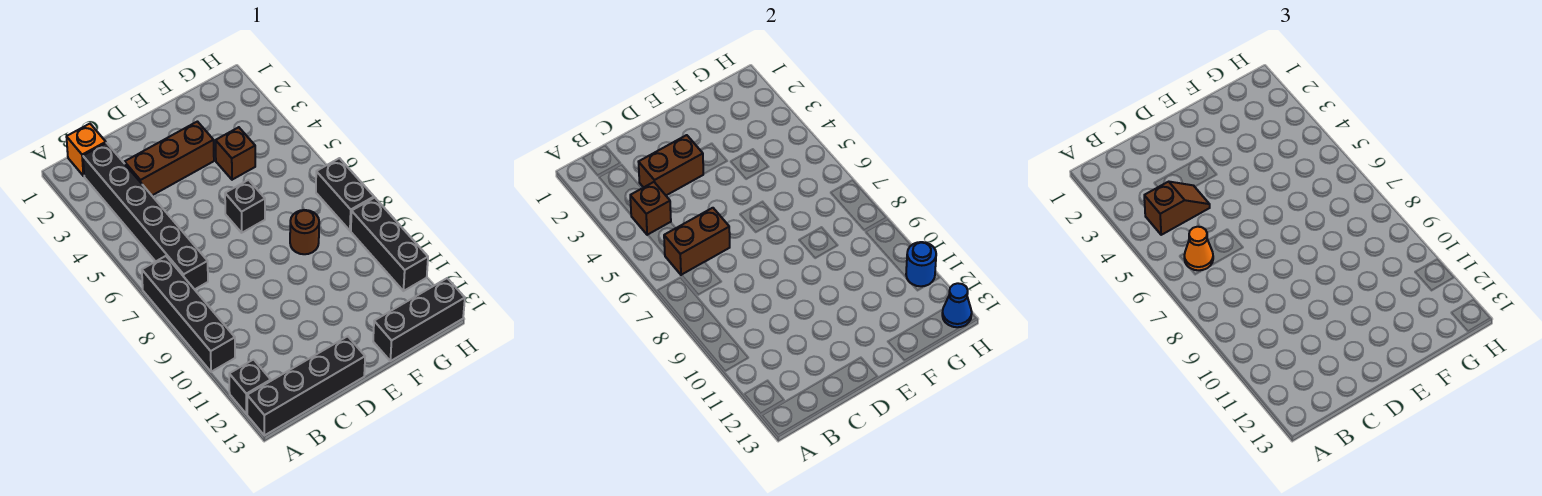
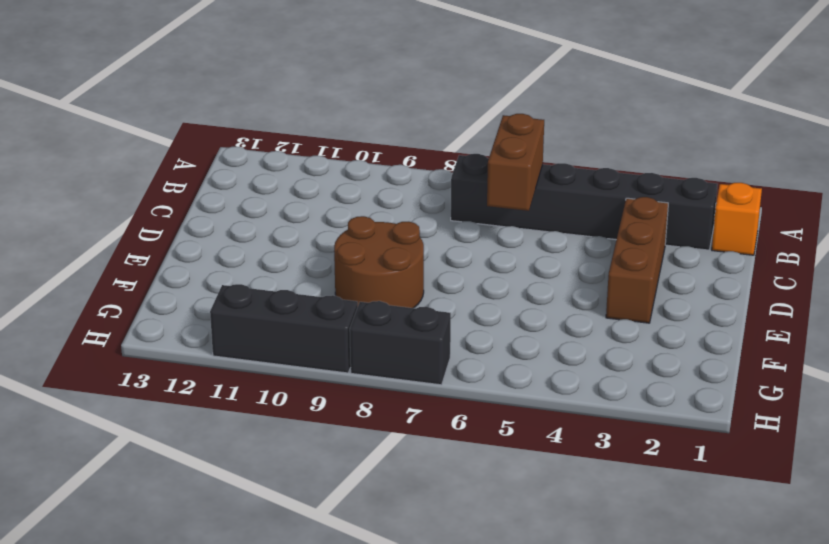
brown round brick E8:F9 level 1 -> brown round brick F8 level 1
none -> black brick A7:A10 level 1
none -> black brick A12 level 1
none -> black brick A13:D13 level 1

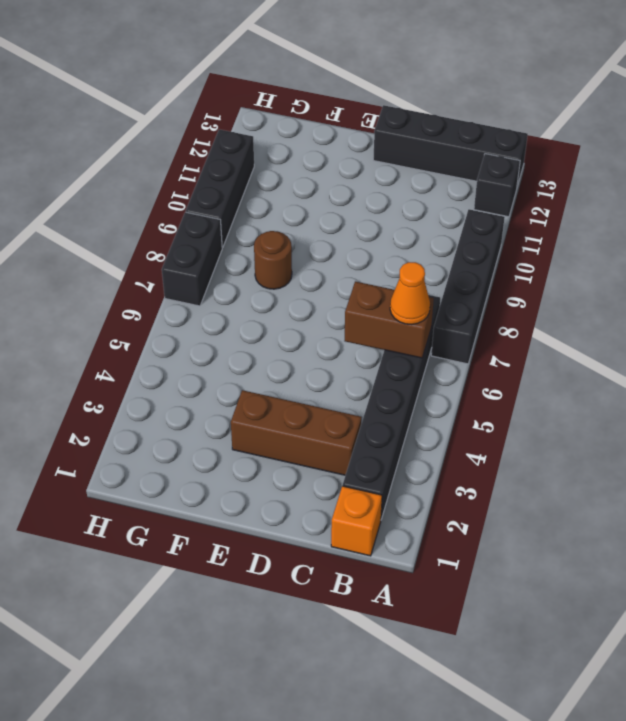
none -> black brick E6 level 1
none -> brown brick F4 level 1
none -> black brick F13:H13 level 1

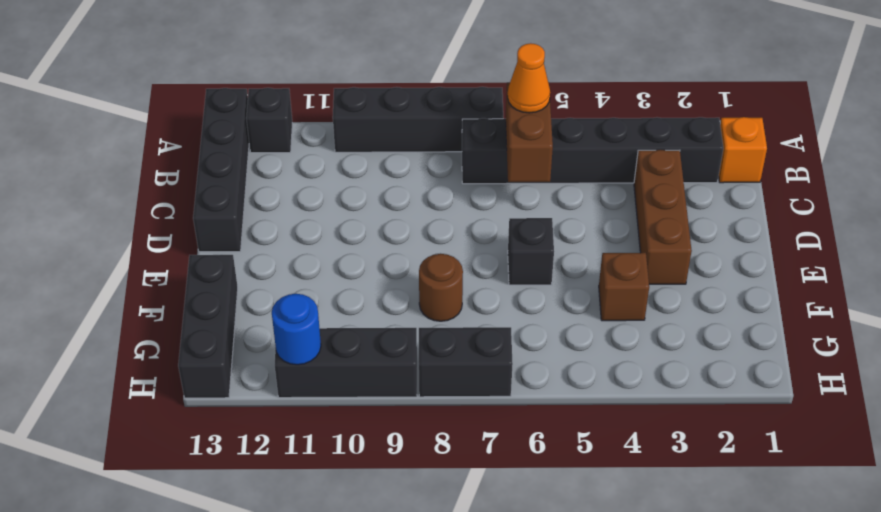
none -> brown brick B4 level 2
none -> brown brick C3:D3 level 2
none -> blue cone H13 level 2

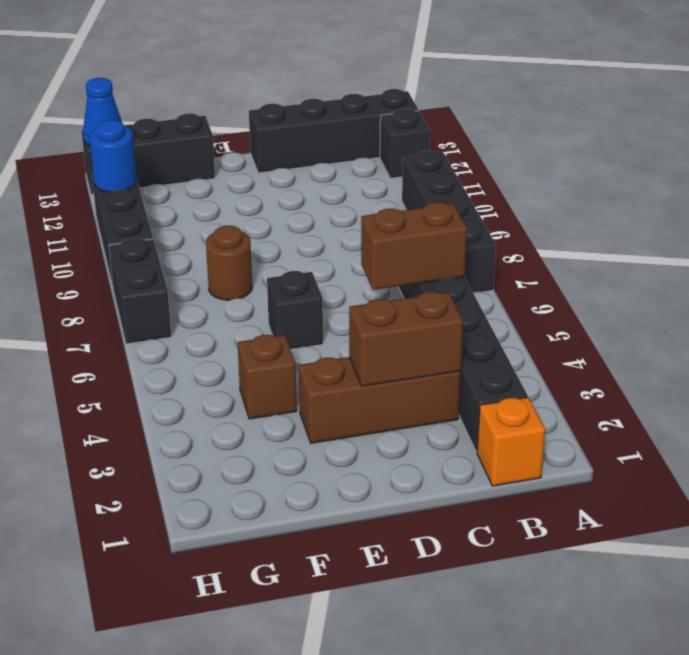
none -> brown brick B4 level 2
none -> brown slope B4:C4 level 3 top B
none -> orange cone B6 level 3

